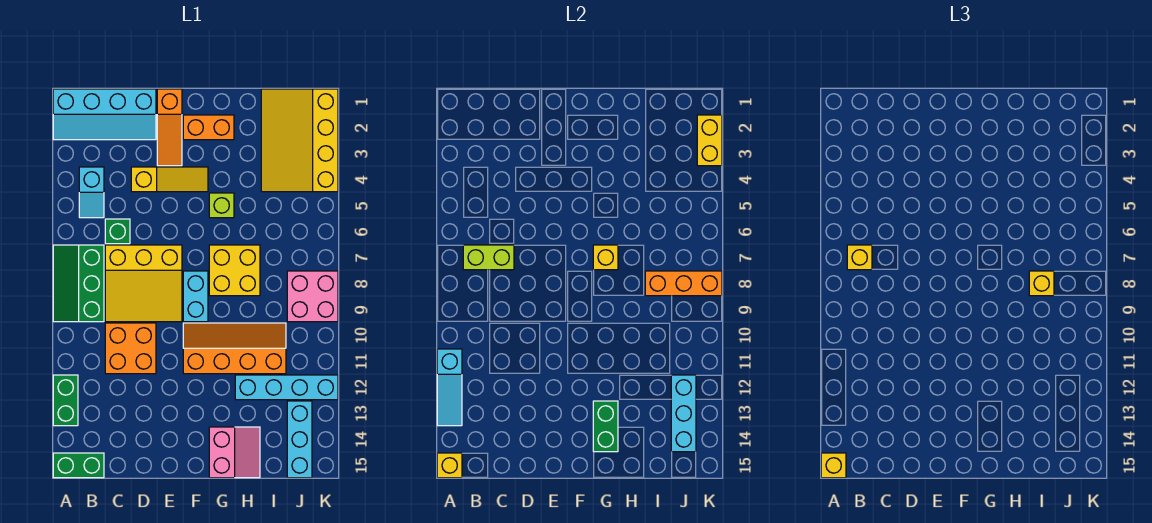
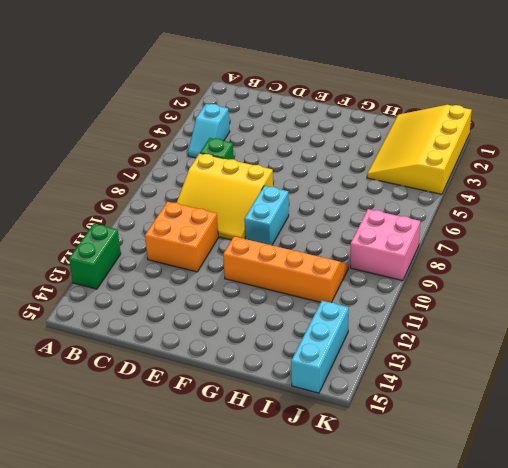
none -> cyan slope A1:D2 level 1 top 1
none -> green slope A7:B9 level 1 top B
none -> green brick A15:B15 level 1
none -> yellow slope D4:F4 level 1 top D

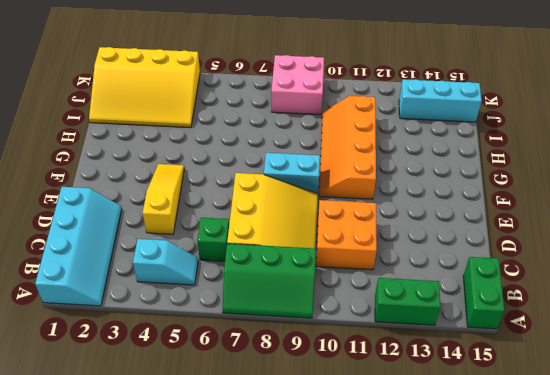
none -> orange slope E1:E3 level 1 top 1
none -> orange brick F2:G2 level 1
none -> lime brick G5 level 1
none -> yellow brick G7:H8 level 1

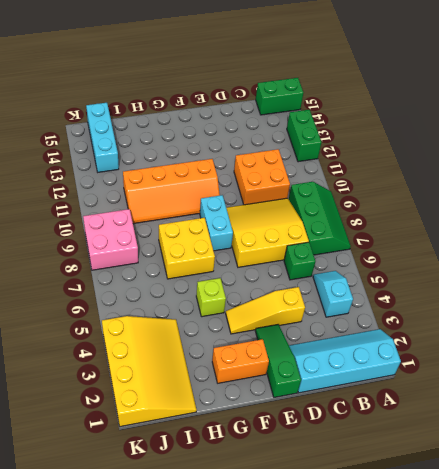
green slope E1:E3 level 1 top 1 -> orange slope E1:E3 level 1 top 1
none -> pink slope G14:H15 level 1 top G
none -> cyan brick H12:K12 level 1
none -> cyan slope A11:A13 level 2 top 11
none -> yellow brick A15 level 2

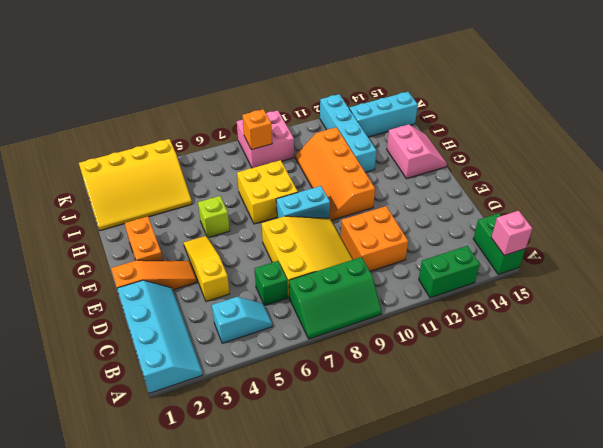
pink brick A15 level 2 -> yellow brick A15 level 2
pink slope G14:H15 level 1 top 14 -> pink slope G14:H15 level 1 top G
orange brick J8 level 2 -> orange brick I8:K8 level 2
none -> cyan slope A11:A13 level 2 top 11
none -> lime brick B7:C7 level 2
none -> yellow brick G7 level 2
none -> green brick G13:G14 level 2

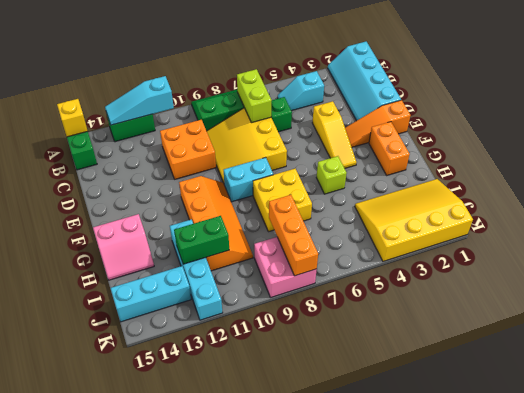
green brick I11:I12 level 2 -> green brick G13:G14 level 2
none -> yellow brick G7 level 2
none -> cyan brick J12:J14 level 2
none -> yellow brick K2:K3 level 2
none -> yellow brick A15 level 3

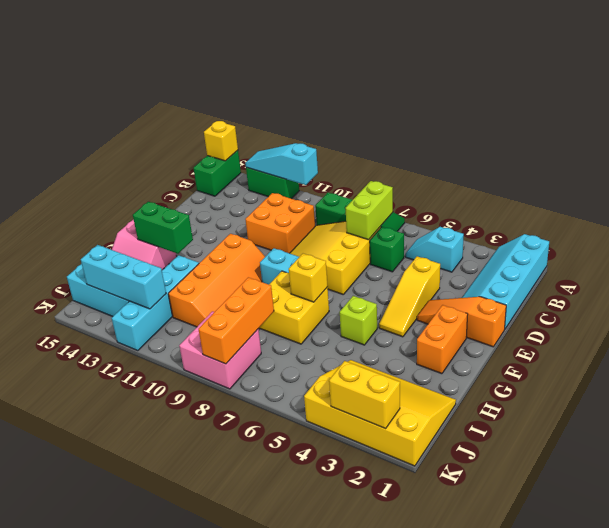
none -> yellow brick A15 level 3
none -> yellow brick B7 level 3
none -> yellow brick I8 level 3

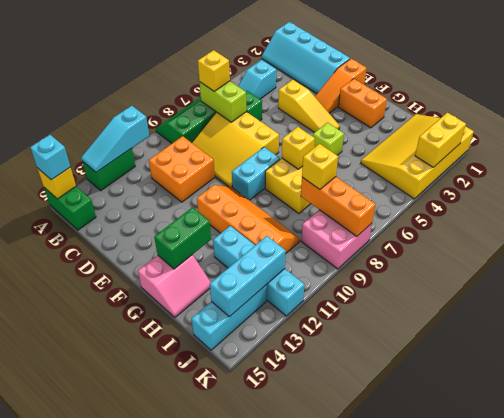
cyan brick A15 level 3 -> yellow brick A15 level 3

